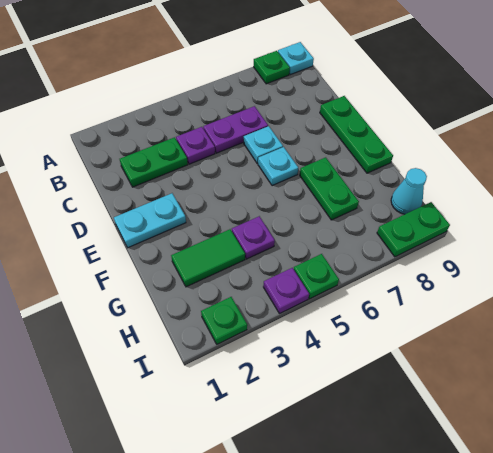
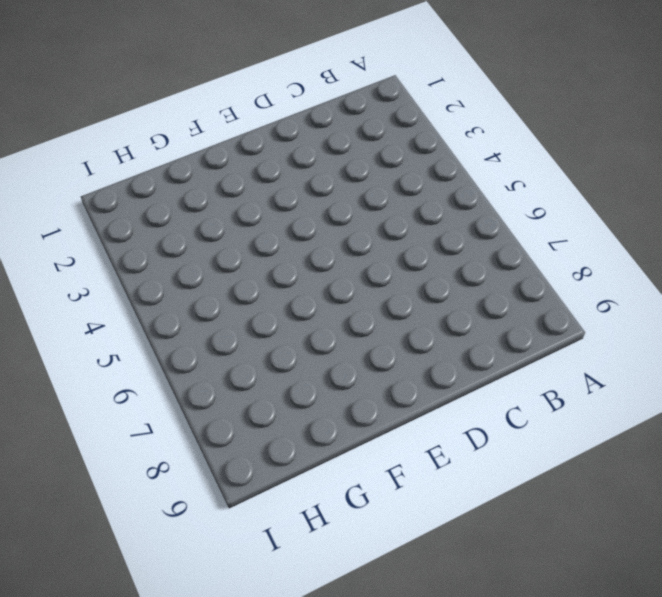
none -> green plate A8 level 1
none -> cyan plate A9 level 1
none -> green plate C2:C3 level 1

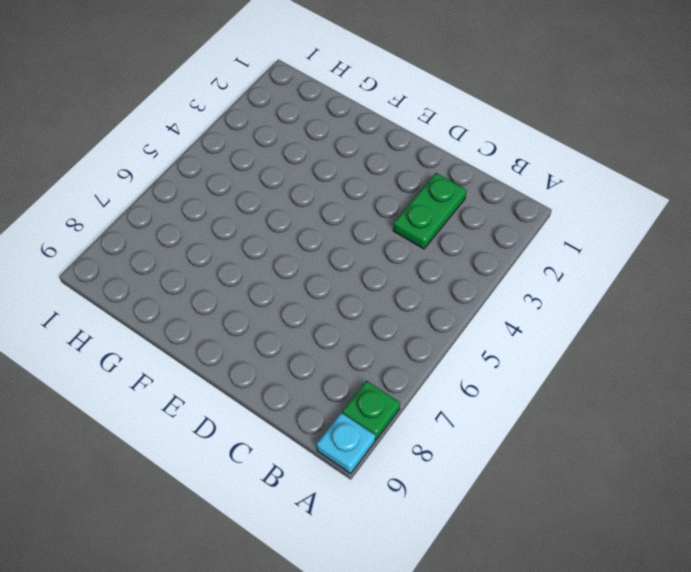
none -> purple plate C4 level 1
none -> purple plate C5:C6 level 1
none -> cyan plate D6 level 1

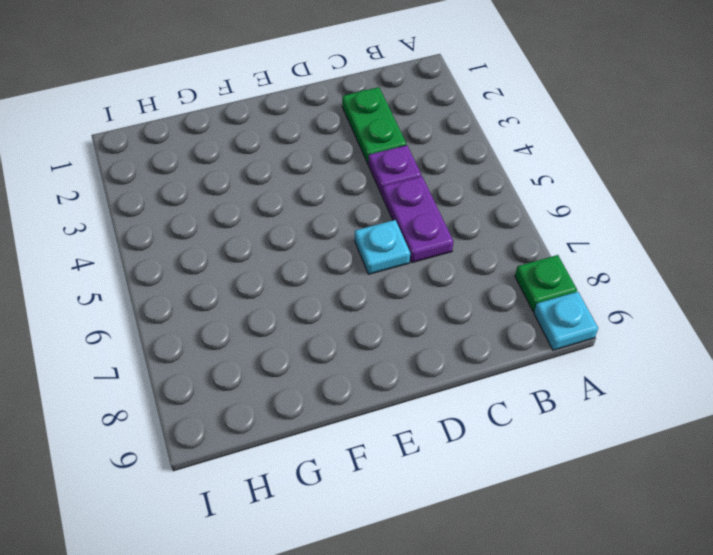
none -> green plate D9:F9 level 1
none -> cyan plate E1:E2 level 1
none -> cyan plate E6 level 1

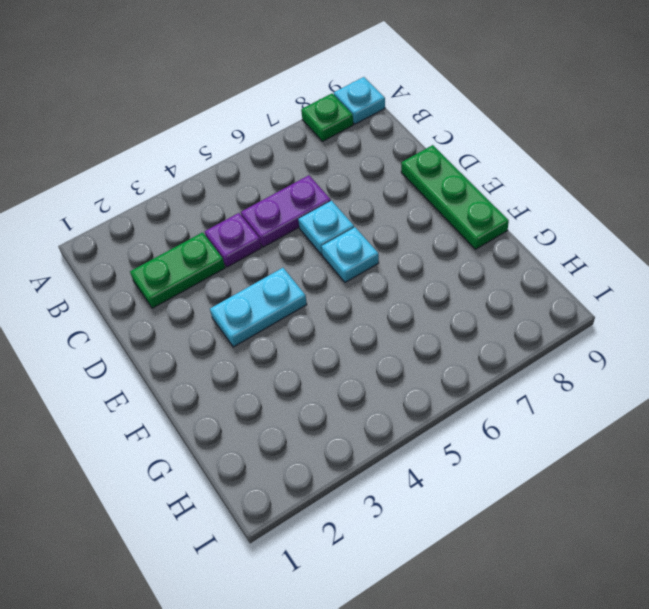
cyan plate E3:E4 level 1 -> cyan plate E1:E2 level 1
none -> green plate F7:G7 level 1
none -> green tile G2:G3 level 1
none -> purple plate G4 level 1

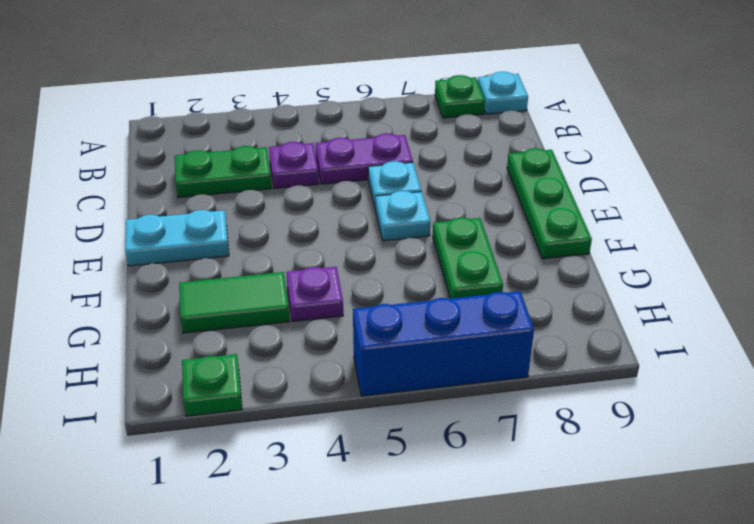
blue brick I5:I7 level 1 -> green plate I5 level 1
none -> cyan cone H9 level 1
none -> purple plate I4 level 1
none -> green plate I8:I9 level 1

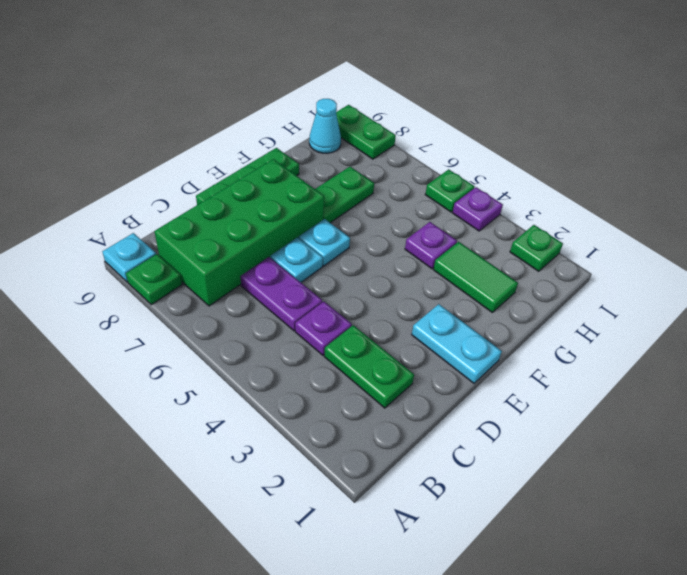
green brick B7:E8 level 1 -> none

